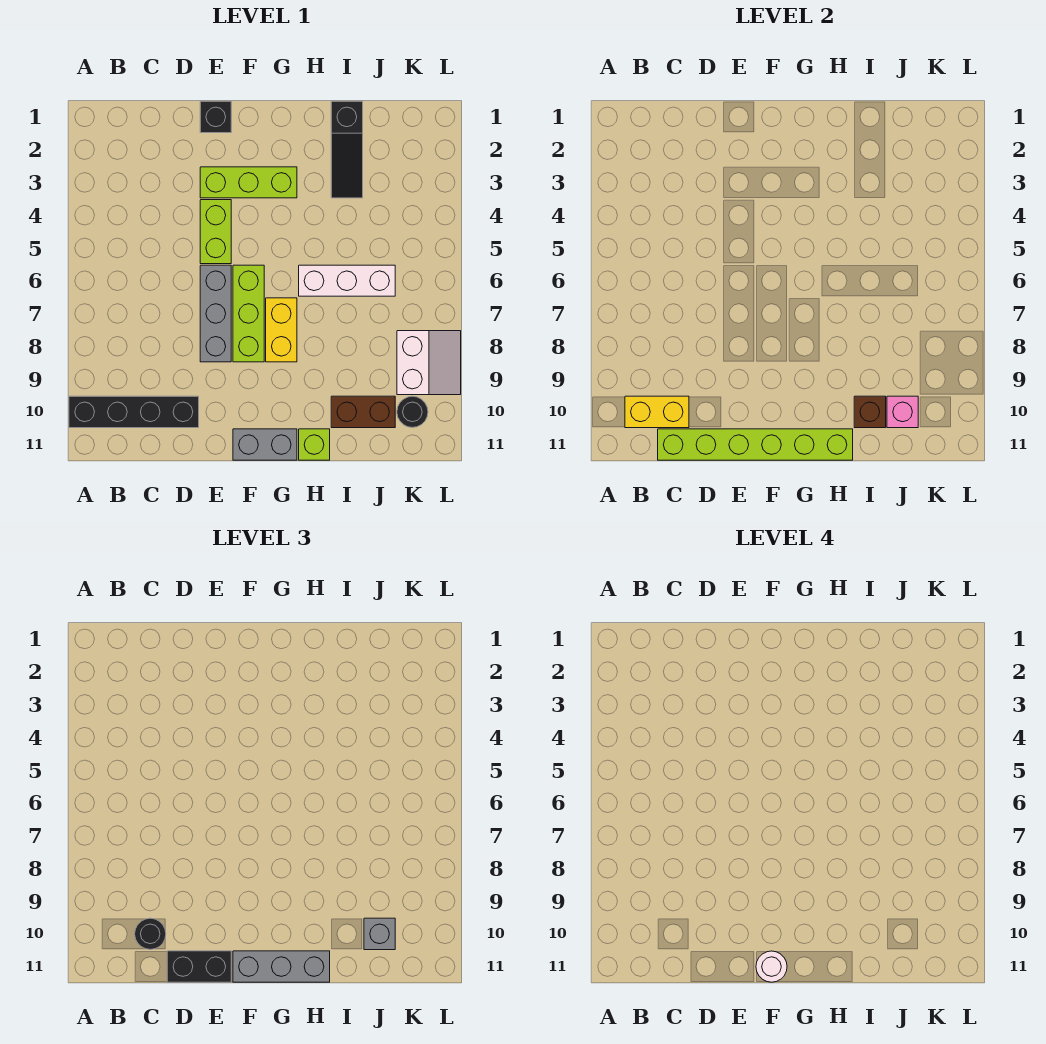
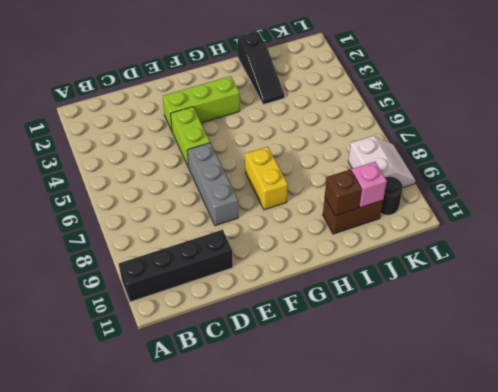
none -> black brick E1 level 1
none -> lime brick F6:F8 level 1
none -> grey brick F11:G11 level 1

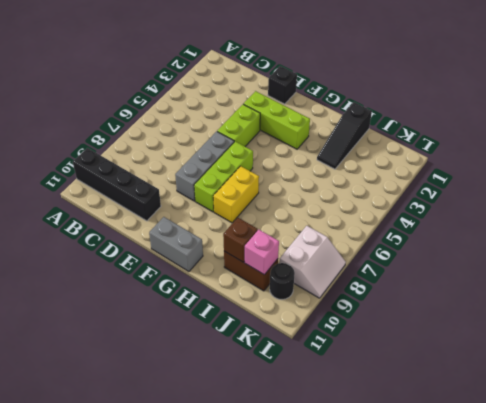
none -> white brick H6:J6 level 1
none -> lime brick H11 level 1
none -> yellow brick B10:C10 level 2

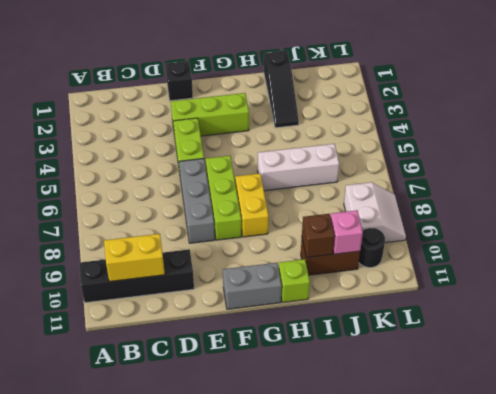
none -> lime brick C11:H11 level 2
none -> black round brick C10 level 3
none -> black brick D11:E11 level 3

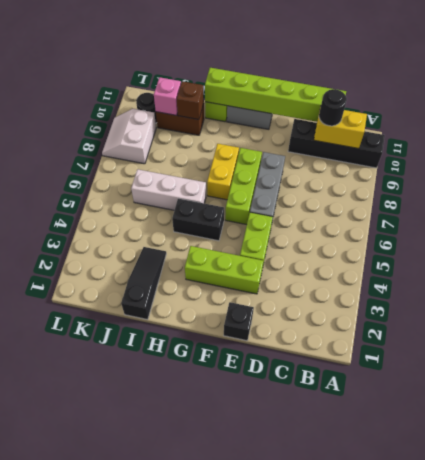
black brick G5:H5 level 1 -> black brick D11:E11 level 3
none -> grey brick F11:H11 level 3
none -> grey brick J10 level 3
none -> white round brick F11 level 4

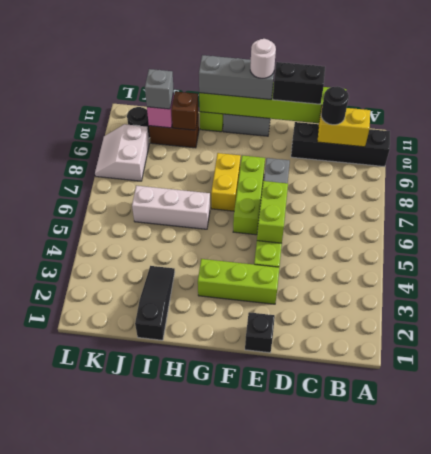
lime brick E5:E6 level 2 -> none

